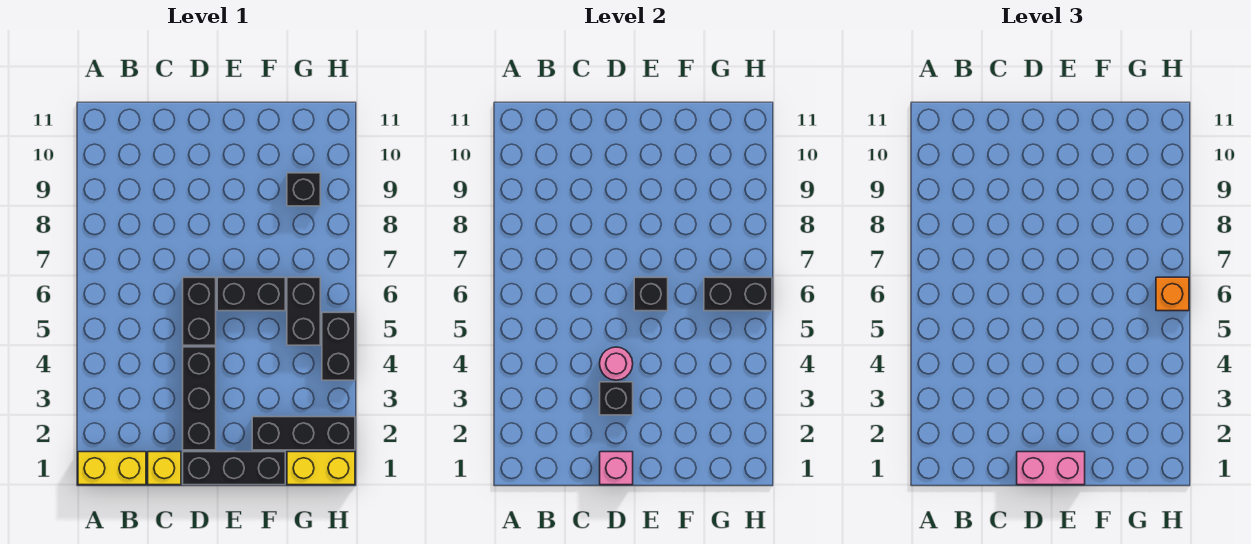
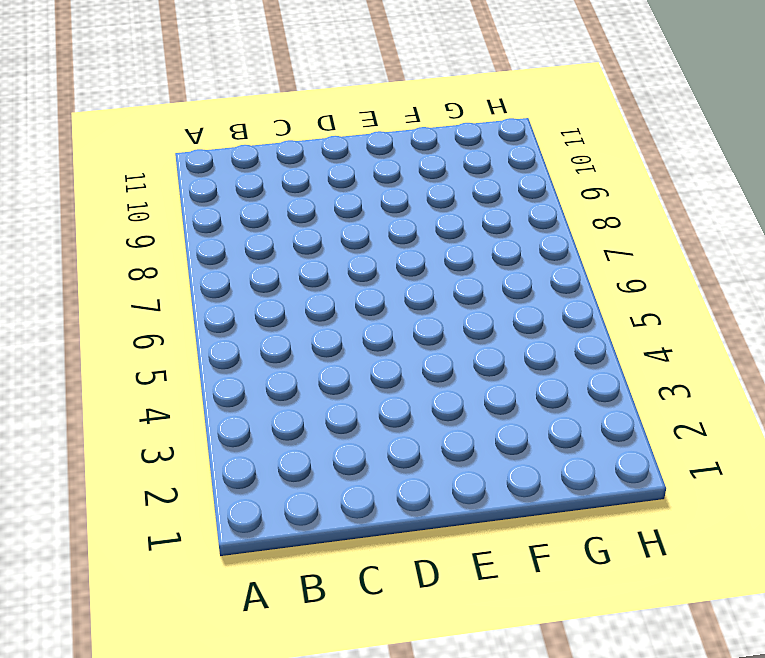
none -> yellow brick A1:B1 level 1
none -> yellow brick C1 level 1
none -> black brick D1:F1 level 1

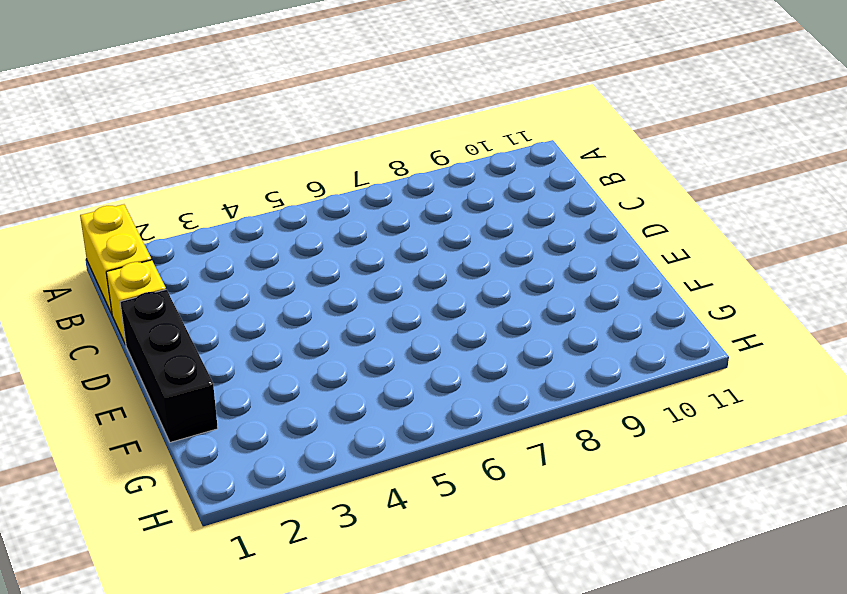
none -> black brick D2:D4 level 1
none -> black brick D5:D6 level 1
none -> black brick E6:F6 level 1

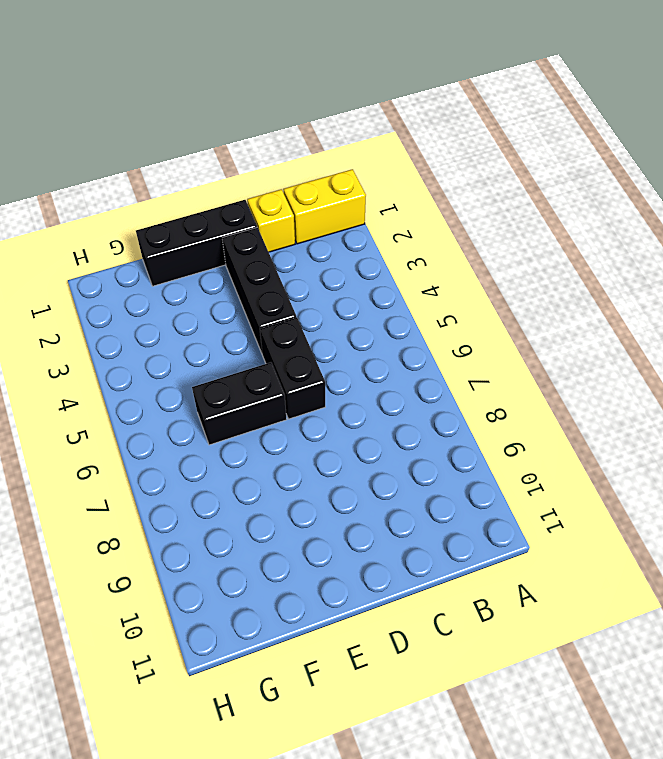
none -> black brick F2:H2 level 1
none -> yellow brick G1:H1 level 1
none -> black brick G5:G6 level 1

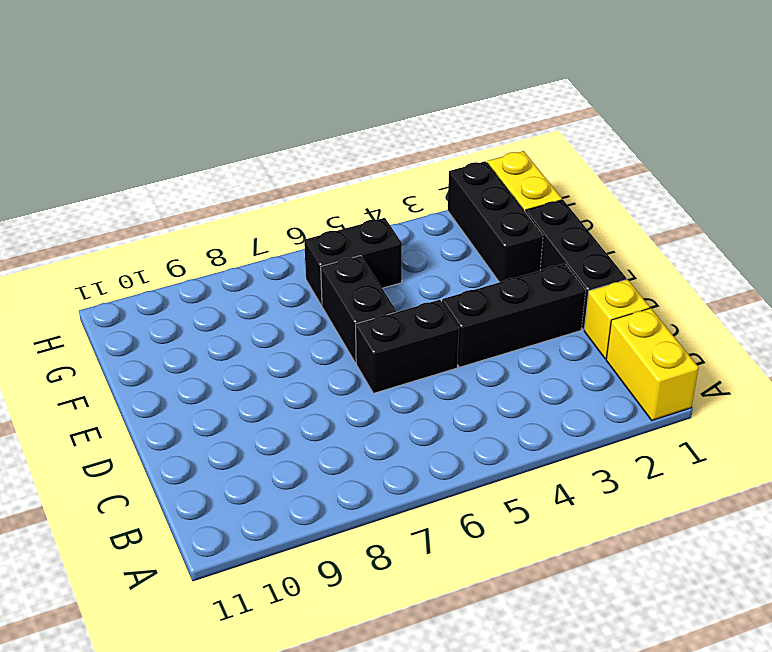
none -> black brick G9 level 1
none -> black brick H4:H5 level 1
none -> pink brick D1 level 2

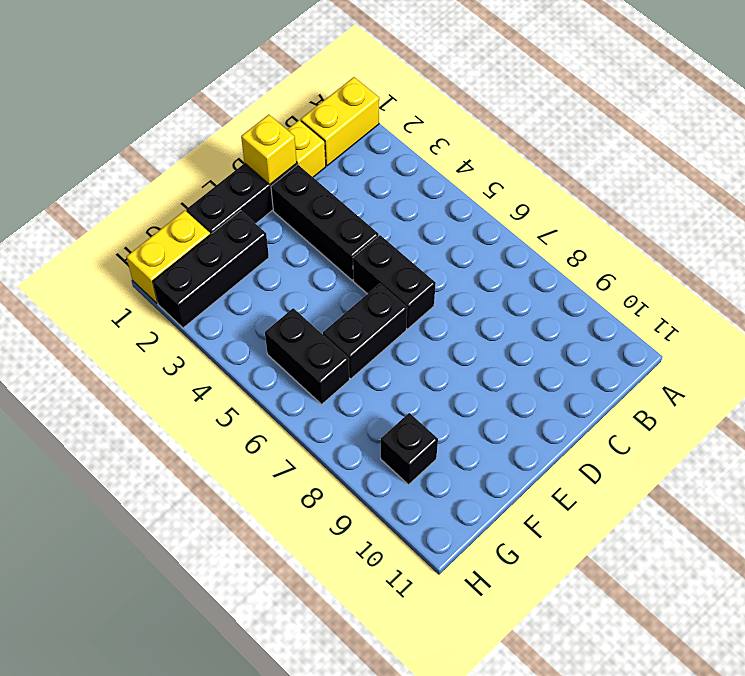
yellow brick D1 level 2 -> pink brick D1 level 2
none -> black brick H4:H5 level 1
none -> black brick D3 level 2
none -> pink round brick D4 level 2

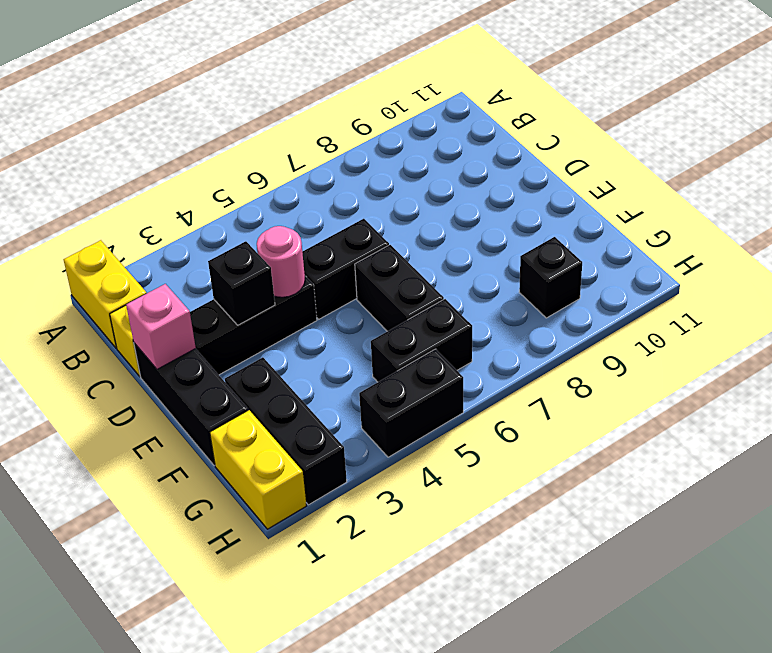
none -> black brick E6 level 2
none -> black brick G6:H6 level 2
none -> pink brick D1:E1 level 3

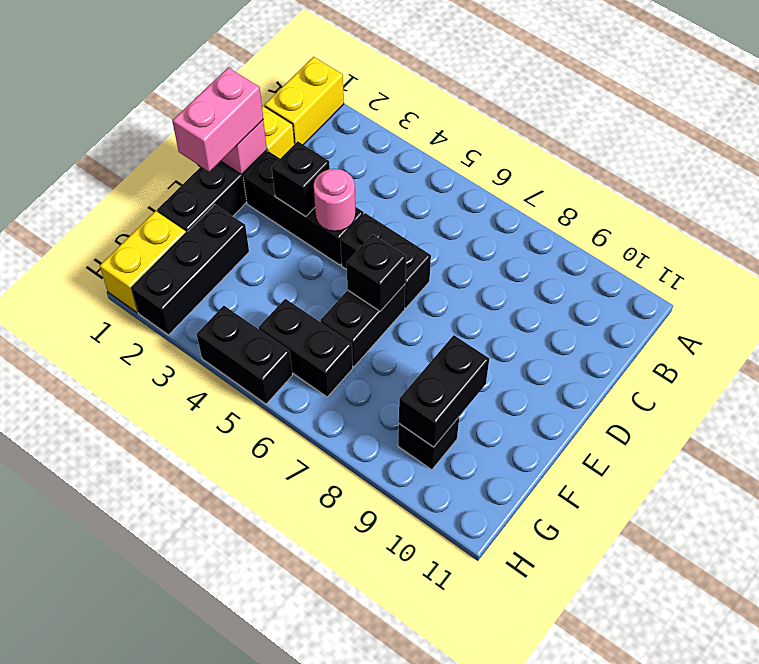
black brick F9:G9 level 2 -> black brick G6:H6 level 2
none -> orange brick H6 level 3

